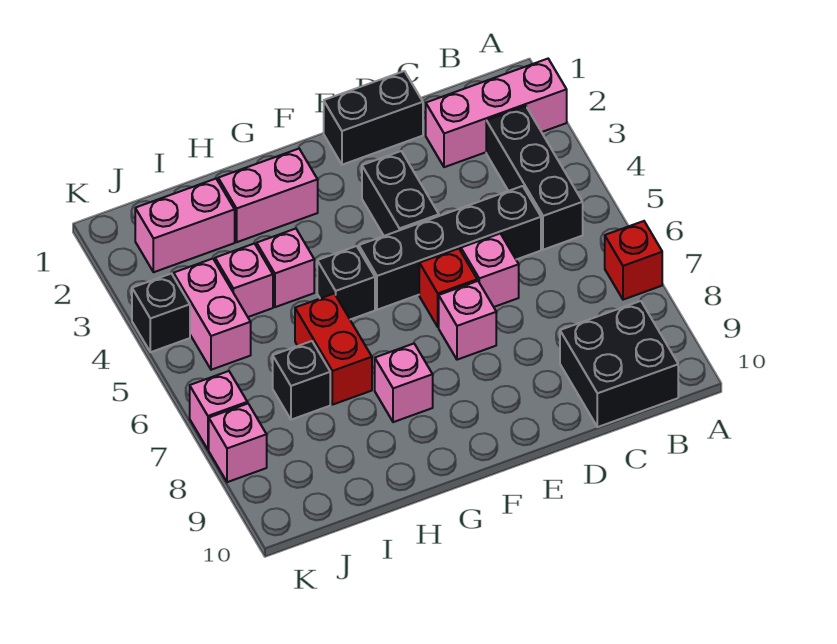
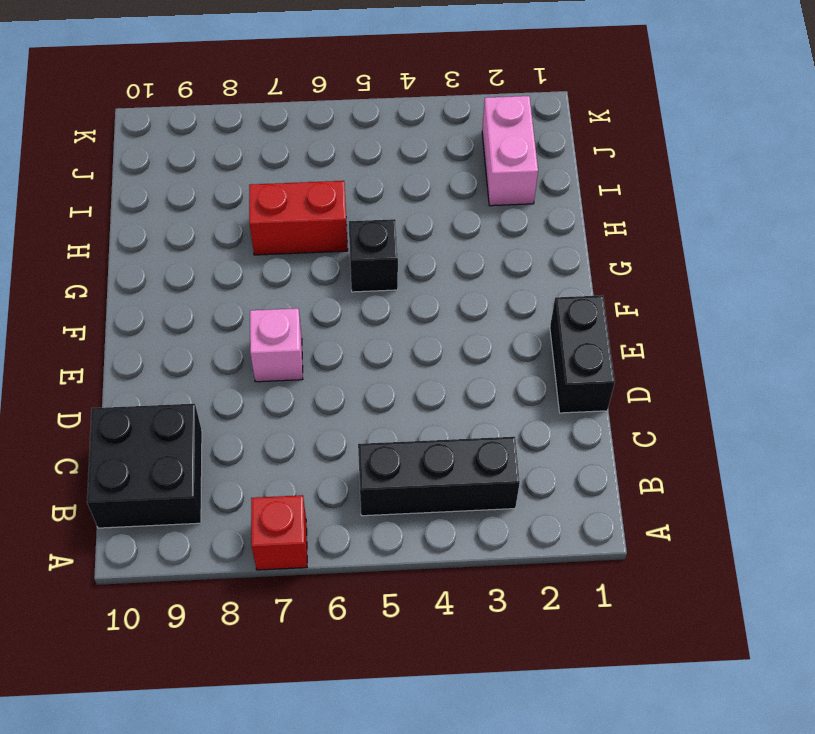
none -> pink brick A2:C2 level 1
none -> black brick C5:F5 level 1
none -> pink brick D6 level 1

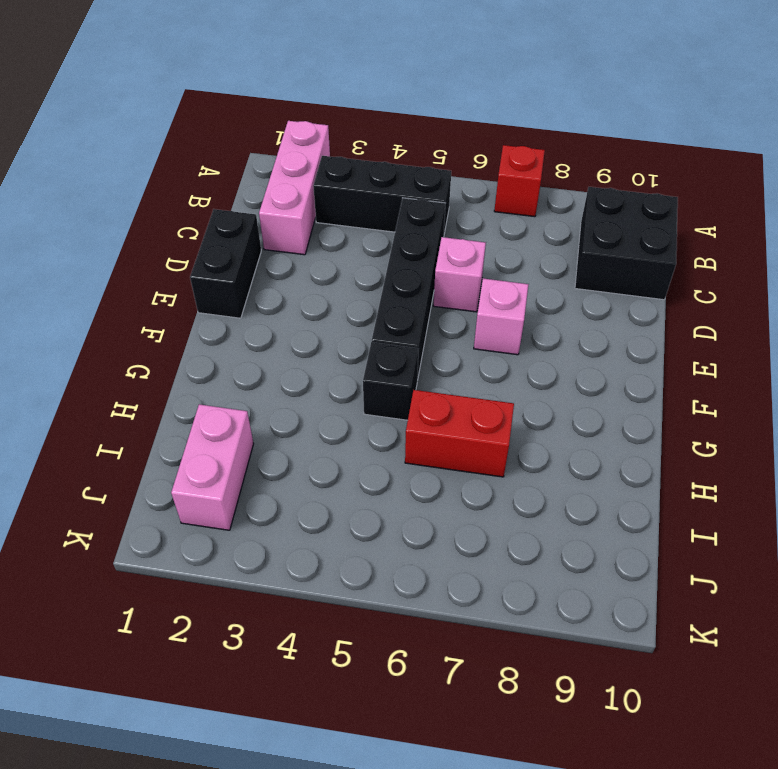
none -> black brick E3:E4 level 1
none -> red brick E6 level 1
none -> pink brick G2:H2 level 1

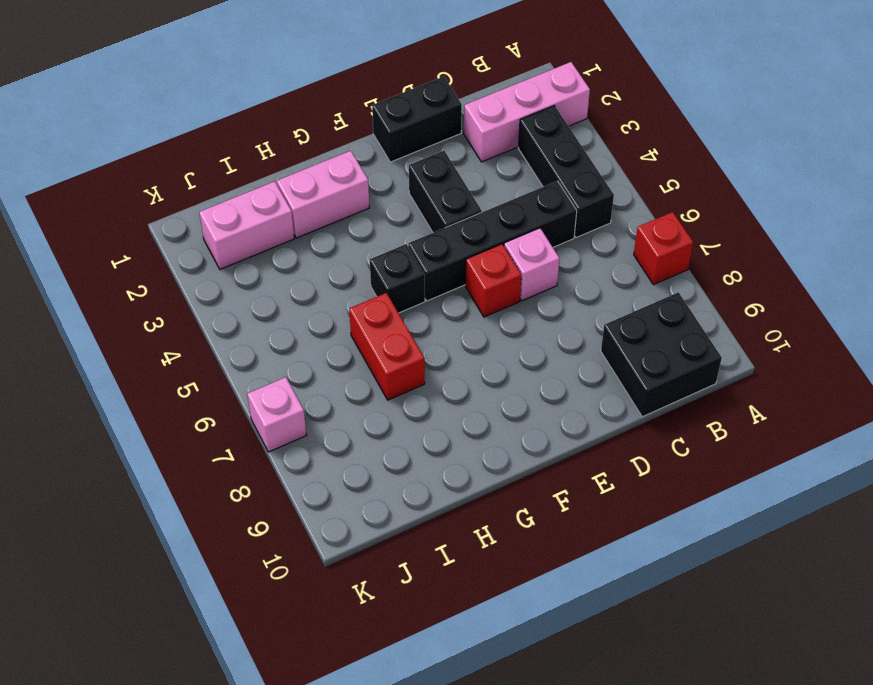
none -> pink brick E7 level 1
none -> pink brick G8 level 1
none -> pink brick H4 level 1

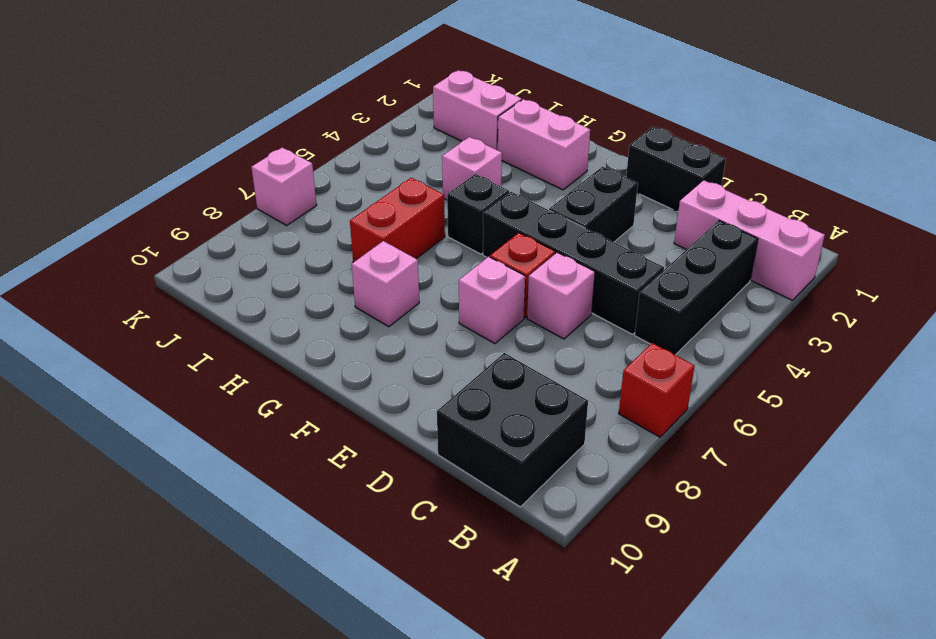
none -> pink brick I4 level 1
none -> black brick I7 level 1
none -> pink brick J4:J5 level 1

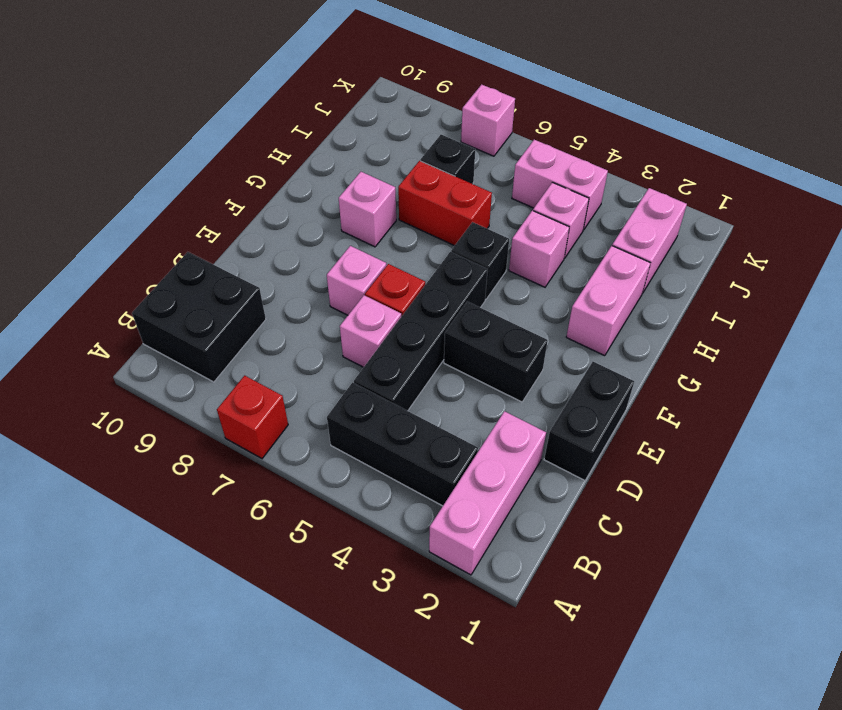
none -> black brick K4 level 1
none -> pink brick K8 level 1

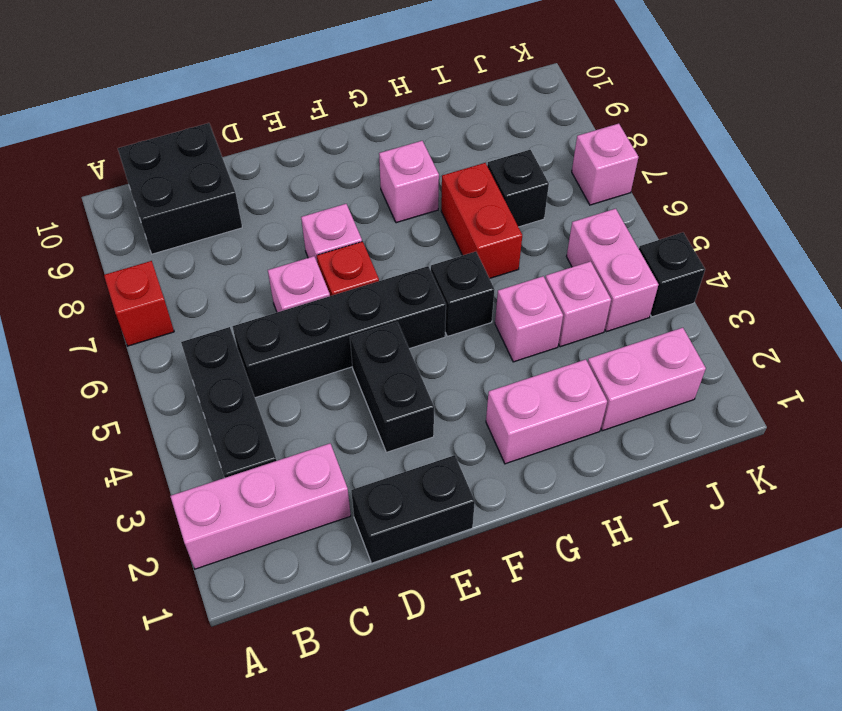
none -> pink brick K8 level 1

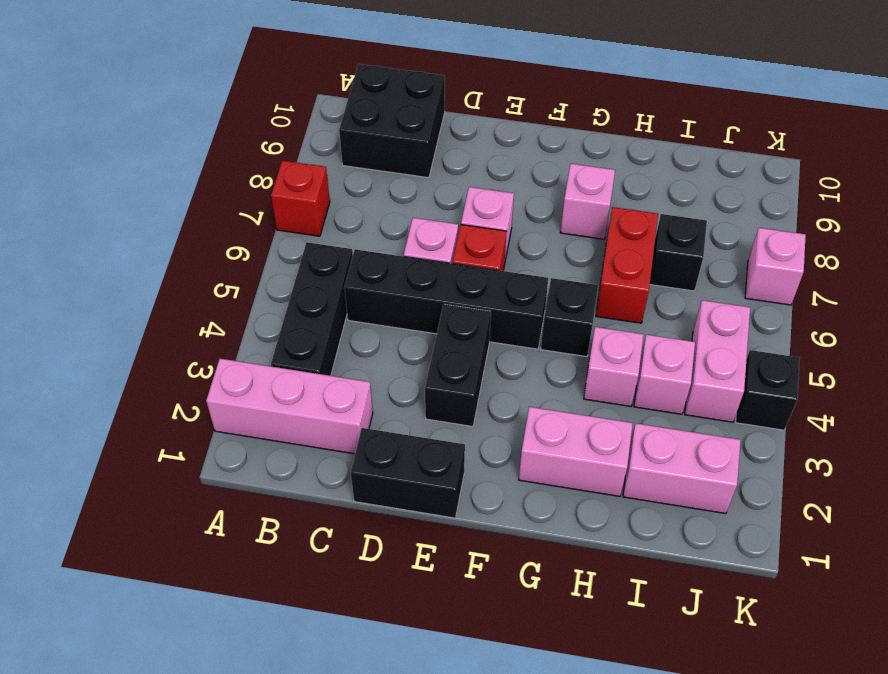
none -> pink brick K8 level 1

